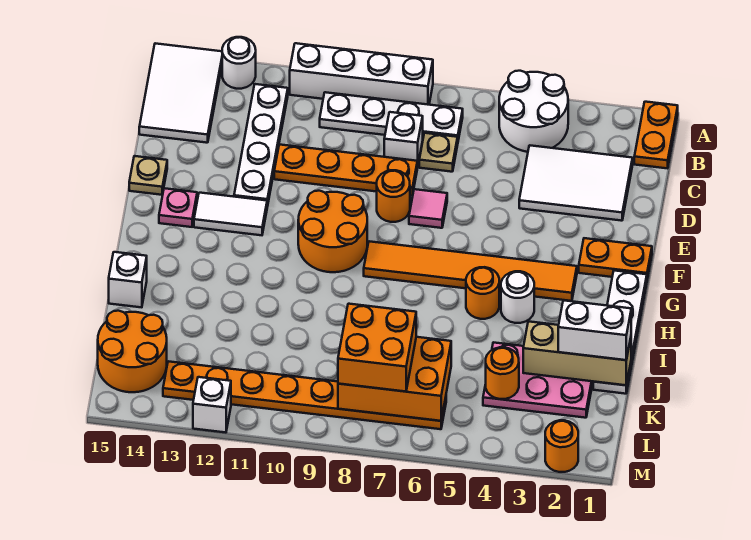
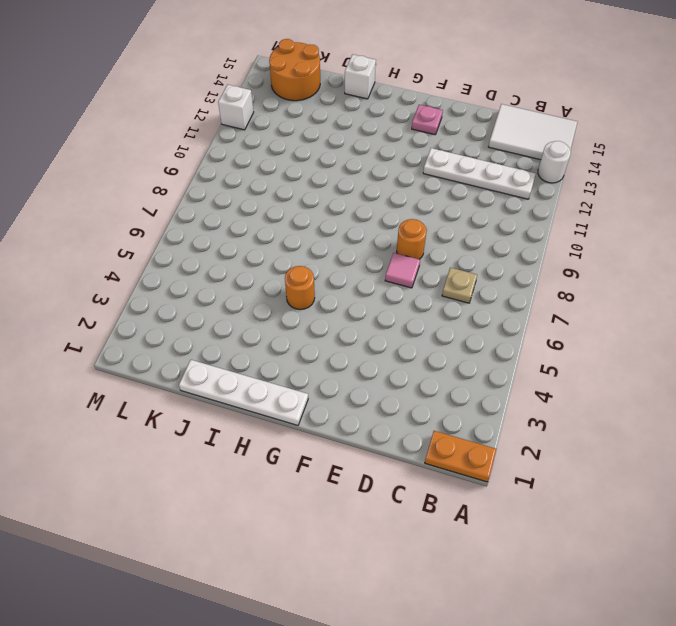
none -> white round brick A4:B5 level 1
none -> white brick A8:A11 level 1
none -> white plate B7:B10 level 1
none -> white tile C2:D4 level 1

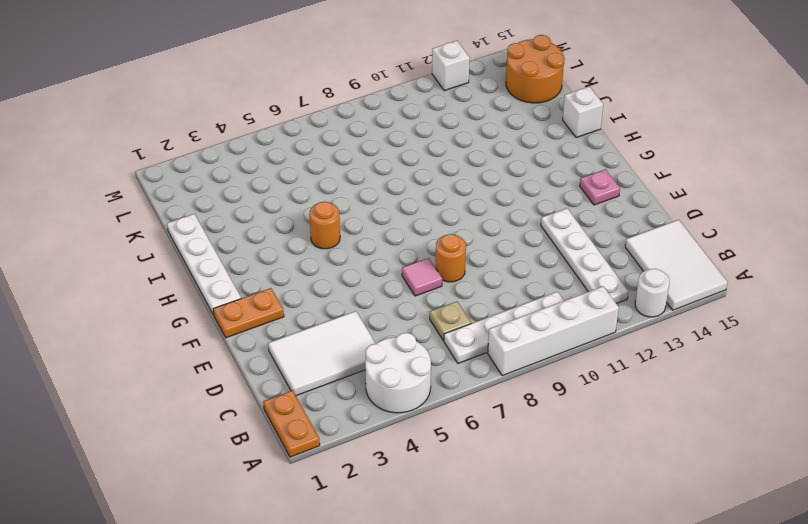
none -> white brick C8 level 1
none -> orange plate D8:D11 level 1
none -> tan plate E15 level 1
none -> orange round brick F9:G10 level 1

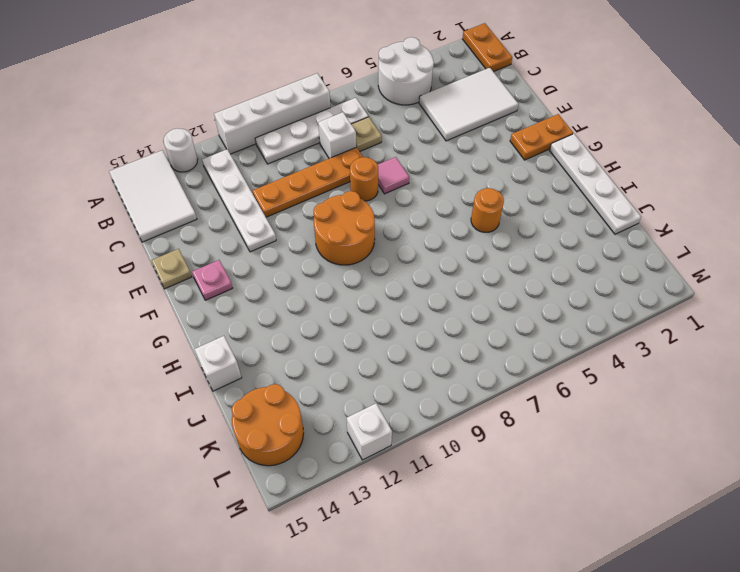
none -> white tile F12:F13 level 1
none -> orange tile G3:G8 level 1
none -> white round brick H4 level 1
none -> pink plate J2:K4 level 1

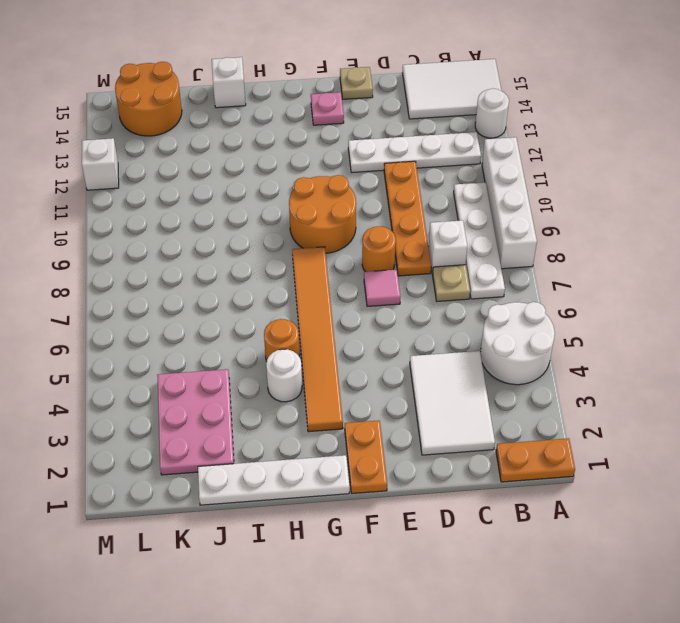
none -> white tile F12:F13 level 1
none -> orange plate L6:L13 level 1
none -> orange round brick M2 level 1
none -> tan brick J1:J3 level 2

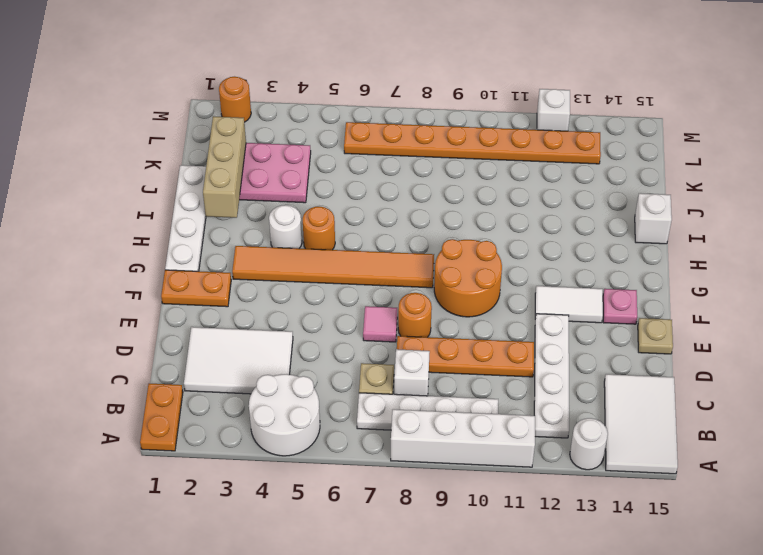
tan brick I2:K2 level 2 -> tan brick J1:J3 level 2
none -> orange round brick K14:L15 level 1
none -> orange round brick K4 level 2
none -> orange brick K6:L8 level 2
none -> white brick J1:J2 level 3

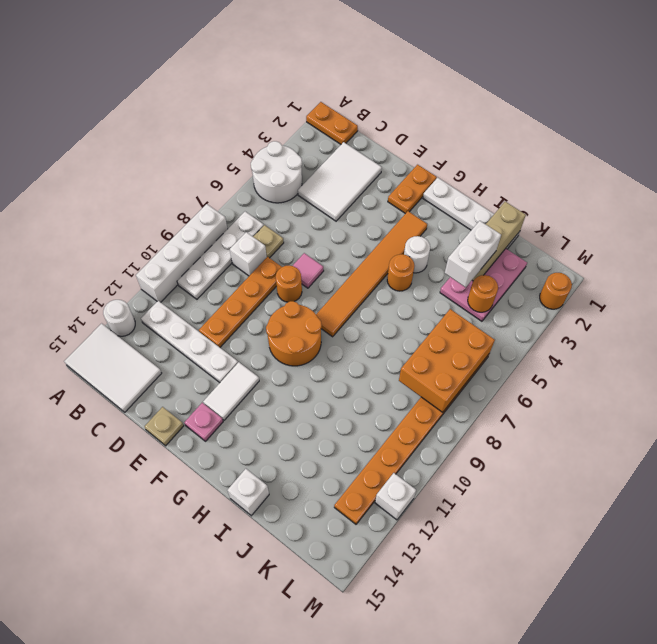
white brick J3:J4 level 3 -> white brick J1:J2 level 3
none -> orange round brick K14:L15 level 1
none -> orange brick K7:L8 level 3

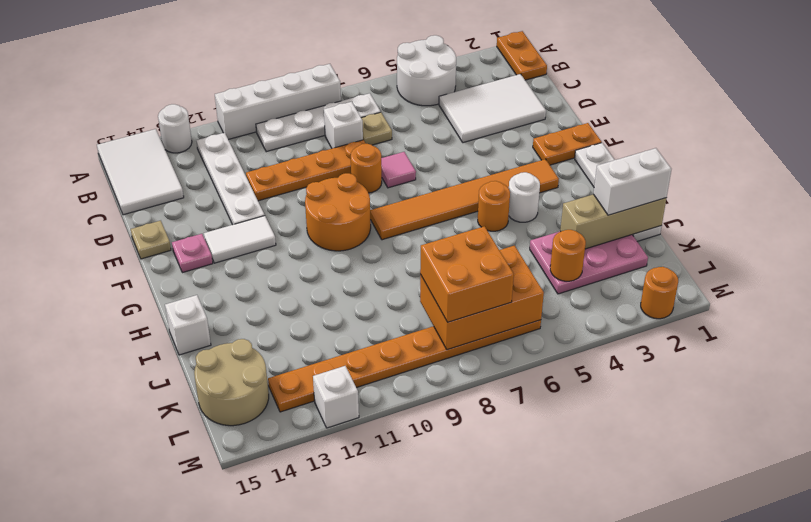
tan round brick K14:L15 level 1 -> orange round brick K14:L15 level 1

